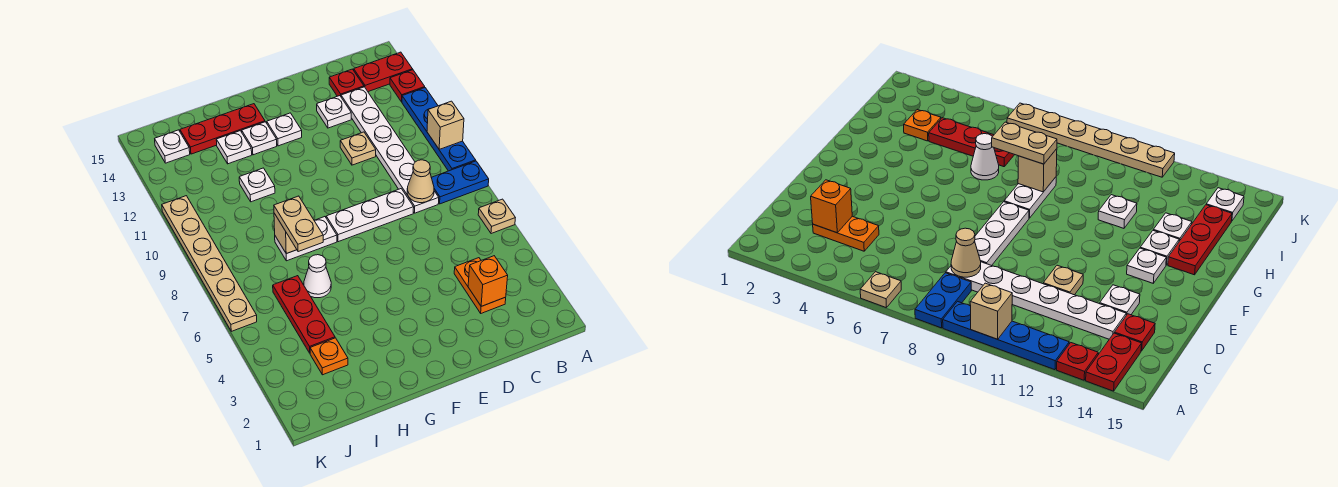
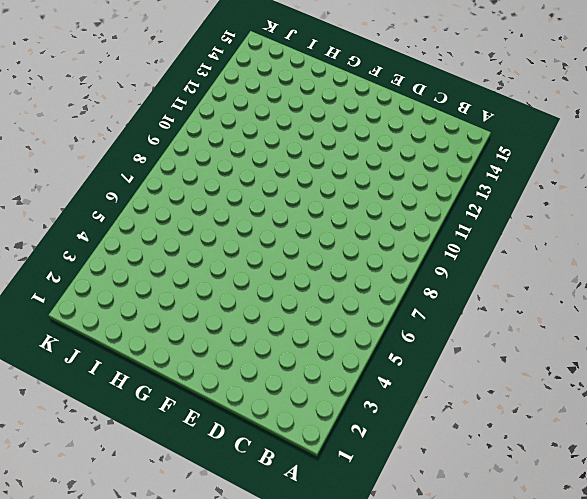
none -> tan plate A6 level 1
none -> blue plate A8:B8 level 1
none -> blue plate A9:A12 level 1

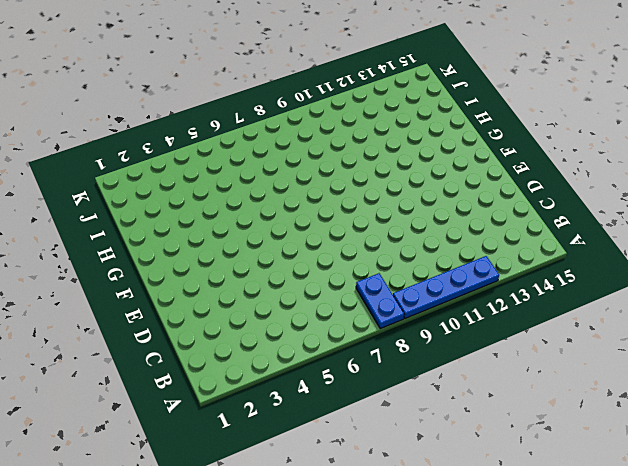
none -> tan plate A6 level 1
none -> red plate A13 level 1
none -> red plate A14:B14 level 1

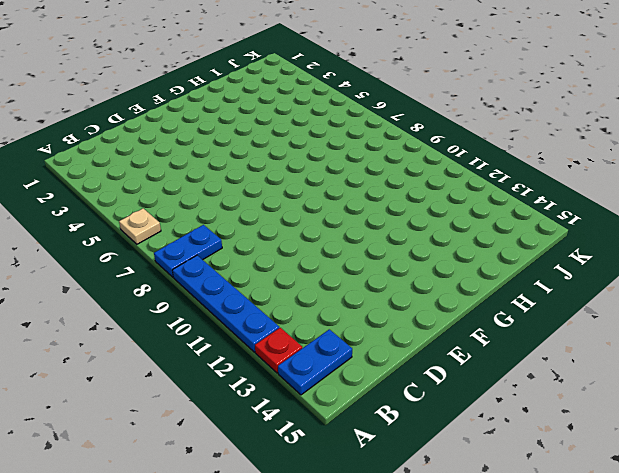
blue plate A14:B14 level 1 -> red plate A14:B14 level 1
none -> orange plate C3:C4 level 1
none -> white plate C8:C13 level 1
none -> red plate C14 level 1

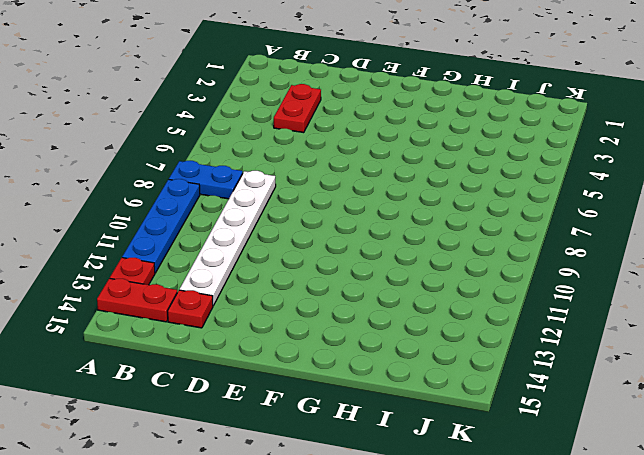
red plate C3:C4 level 1 -> orange plate C3:C4 level 1
none -> tan plate A6 level 1
none -> white plate D8:F8 level 1
none -> tan plate D11 level 1

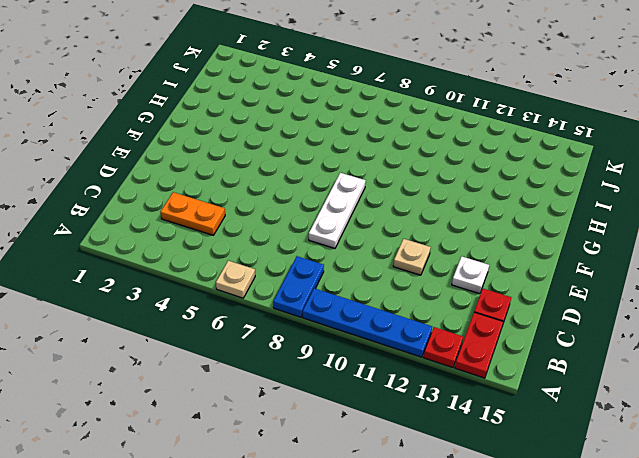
none -> white plate C8:C13 level 1
none -> white plate F13 level 1
none -> white plate G8:H8 level 1

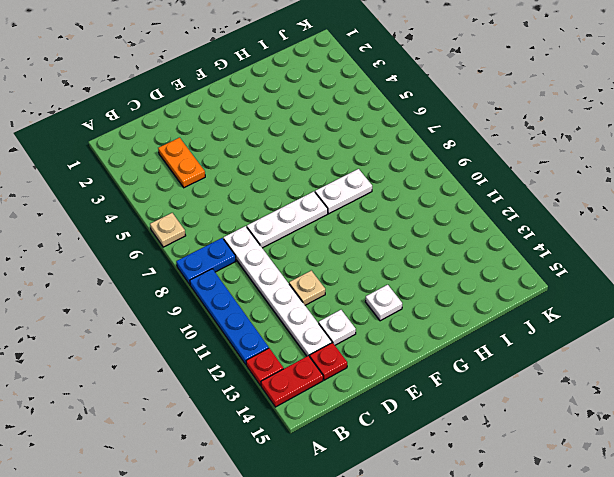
none -> white plate G13 level 1
none -> red plate G14:I14 level 1
none -> white cone H6 level 1

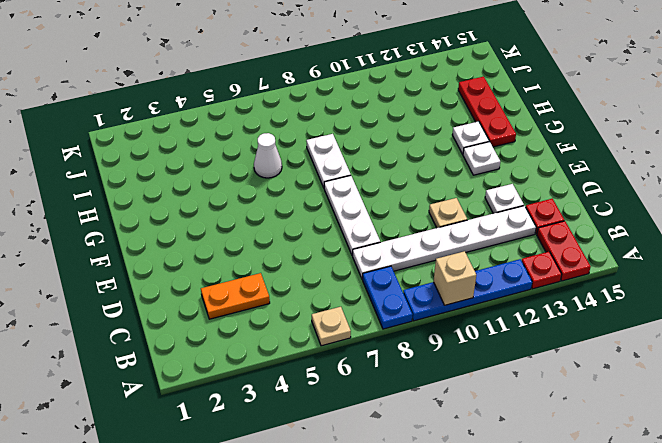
none -> white plate H11 level 1
none -> white plate H13 level 1
none -> orange plate I3 level 1

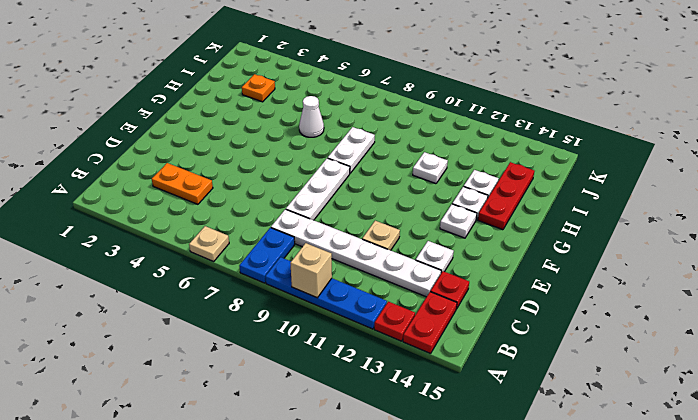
none -> red plate I4:I6 level 1
none -> white plate J14 level 1
none -> tan plate K6:K11 level 1

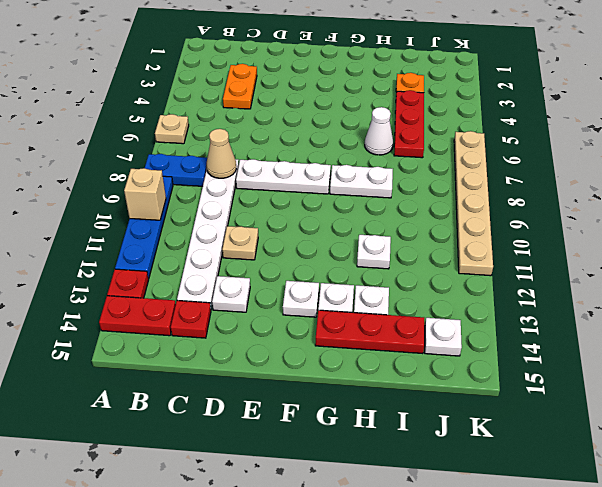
none -> orange brick C3 level 2
none -> tan brick H8 level 2
none -> tan plate H7:H8 level 3

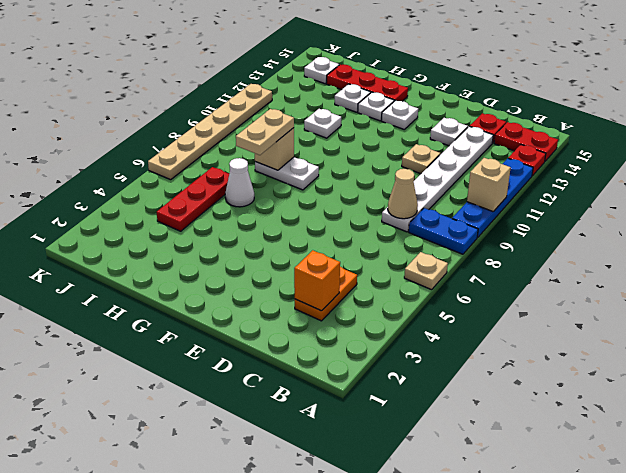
none -> white plate D8:F8 level 1
none -> orange plate I3 level 1

